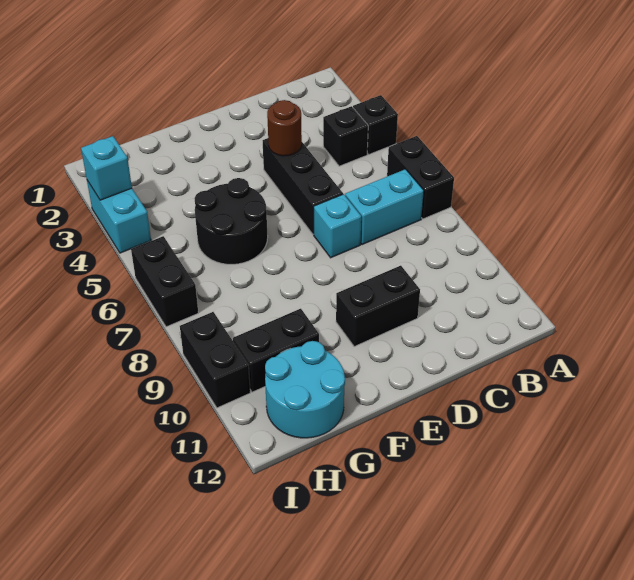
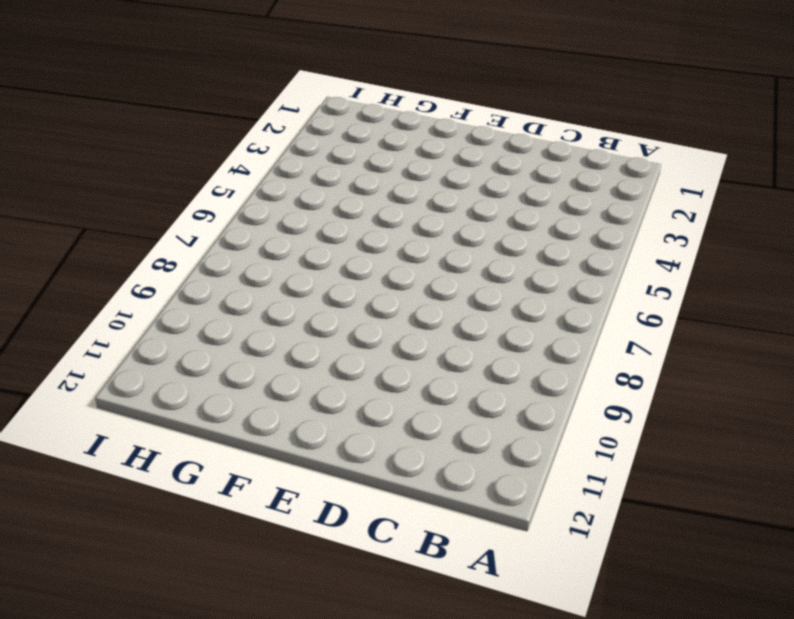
none -> black brick A4 level 1
none -> black brick A6:A7 level 1
none -> black brick B4 level 1

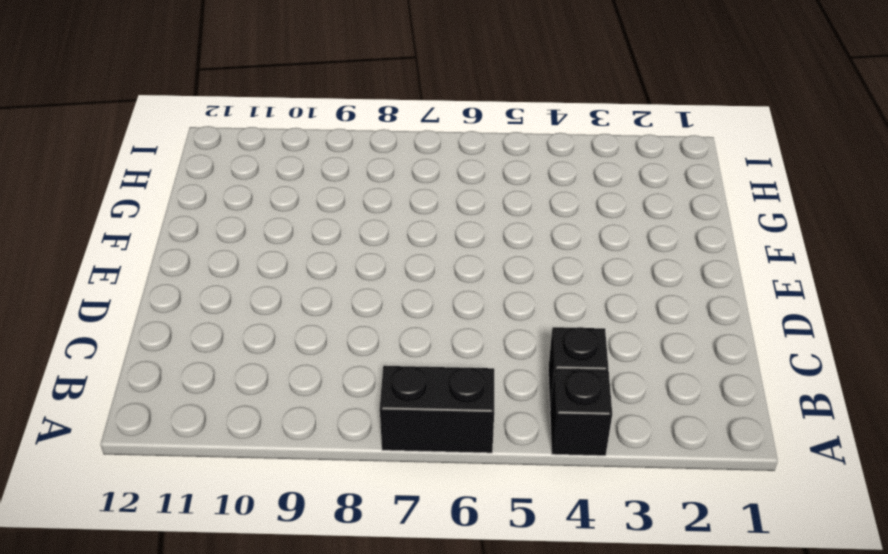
none -> cyan brick B7:C7 level 1
none -> black brick D4:D6 level 1
none -> cyan brick D7 level 1

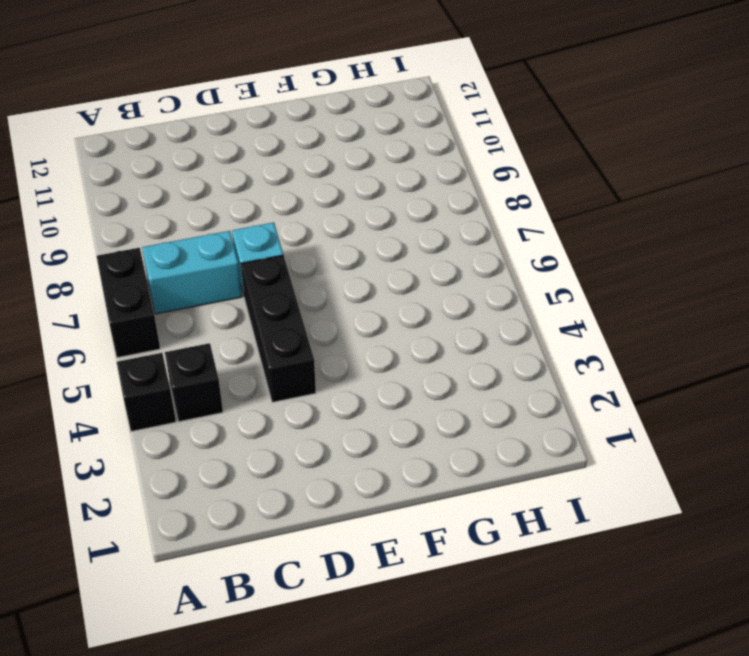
none -> black brick D10:E10 level 1
none -> black round brick F5:G6 level 1
none -> black brick G10:H10 level 1

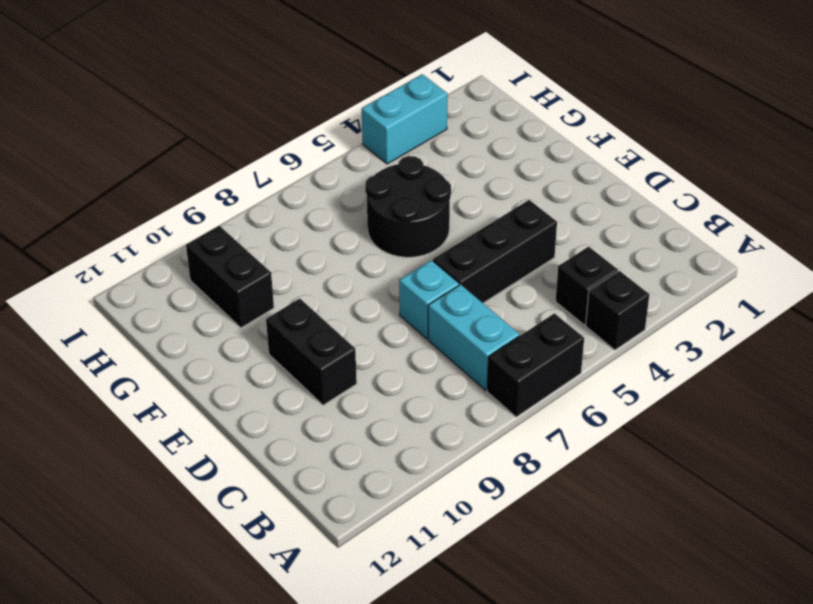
none -> cyan round brick G11:H12 level 1
none -> black brick I6:I7 level 1
none -> black brick I9:I10 level 1

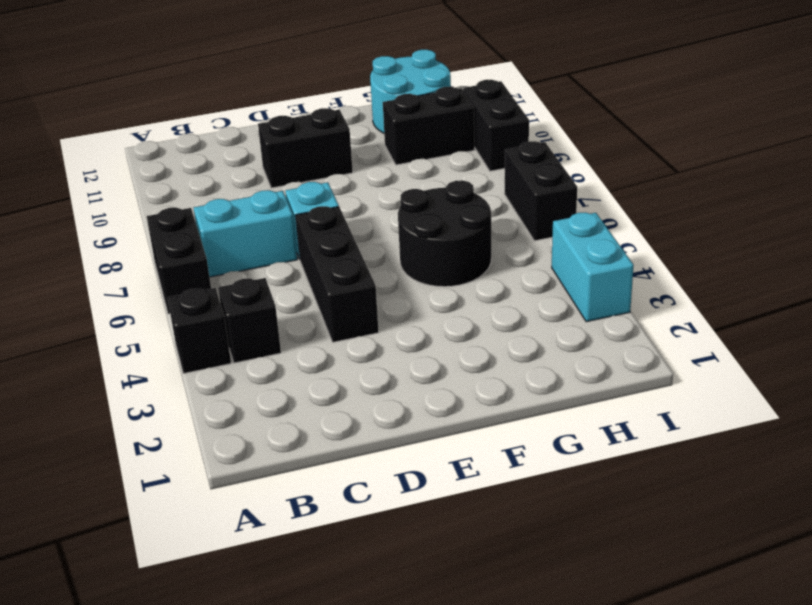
none -> brown round brick D4 level 2
none -> cyan brick I3 level 2

